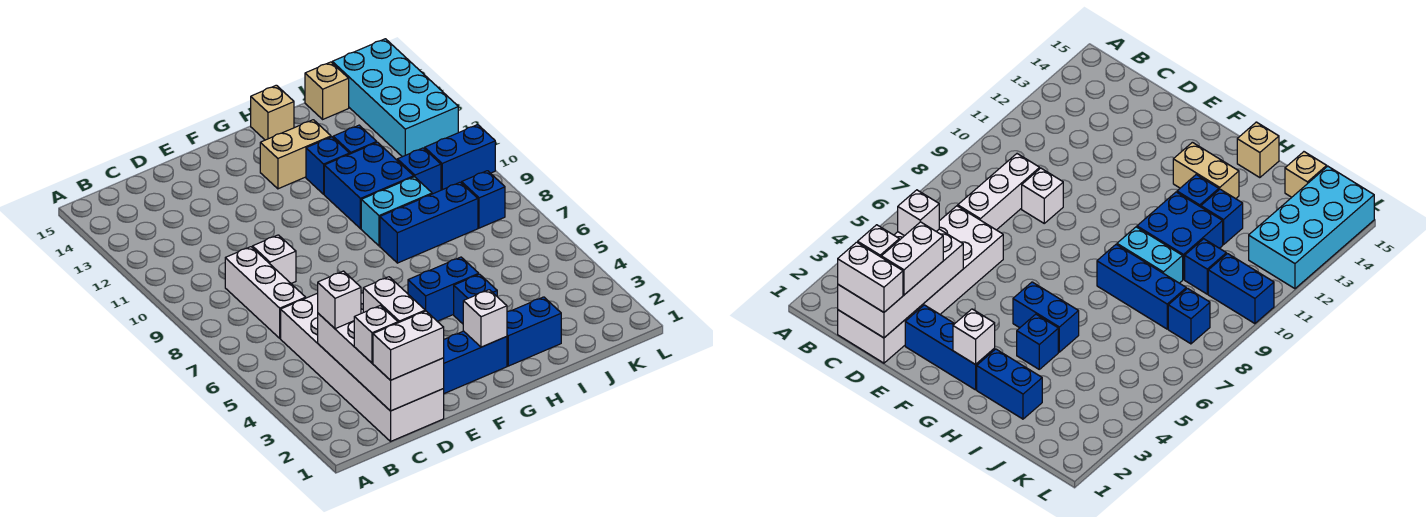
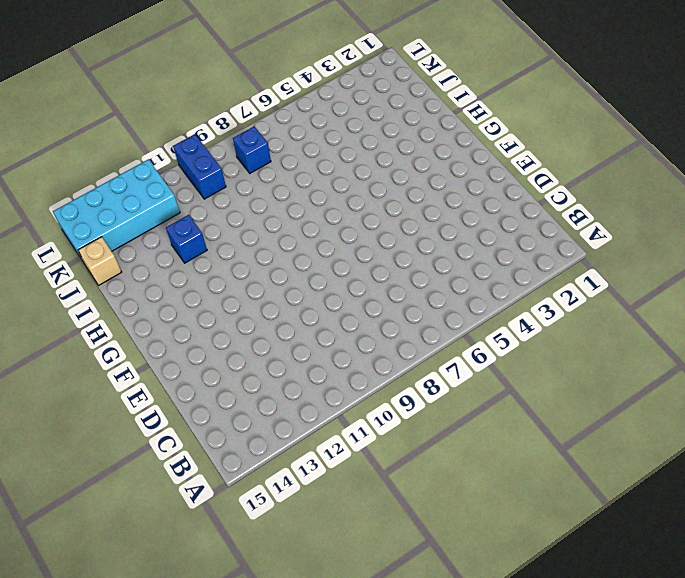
none -> white brick C1:D6 level 1
none -> white brick C7:C9 level 1
none -> white brick D9 level 1

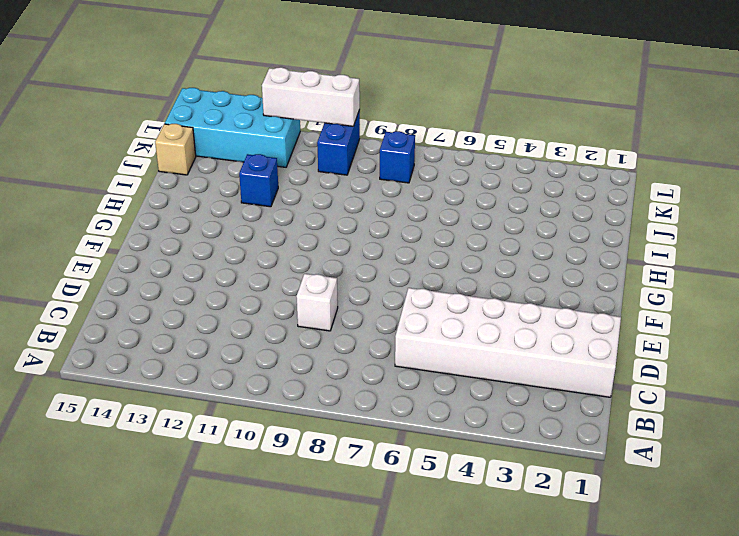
white brick L10:L12 level 2 -> white brick C7:C9 level 1
none -> blue brick E2:G2 level 1
none -> blue brick G5:H5 level 1
none -> tan brick G13:H13 level 1

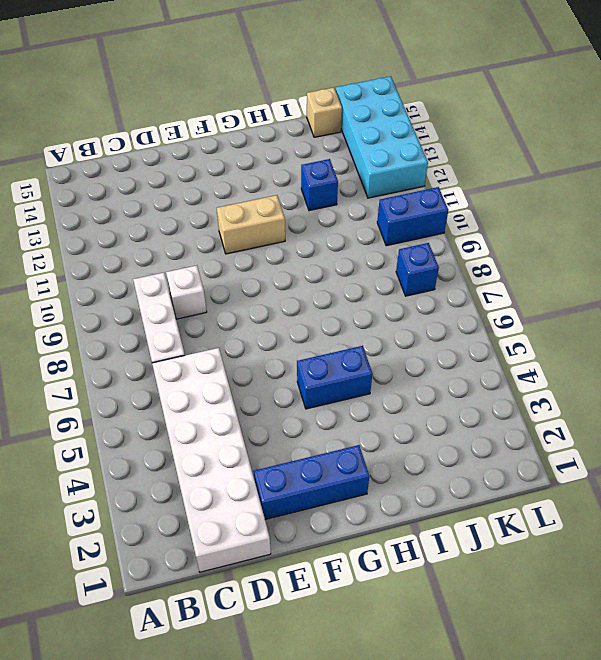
tan brick F11:G11 level 1 -> tan brick G13:H13 level 1
none -> blue brick H2:I2 level 1
none -> blue brick H4 level 1
none -> blue brick H8:J8 level 1

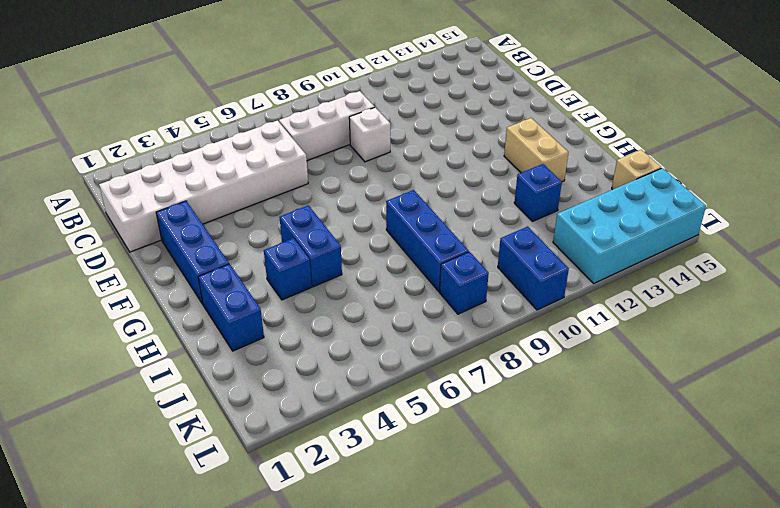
none -> cyan brick H9:I9 level 1
none -> blue brick H10:I11 level 1
none -> blue brick H12 level 1

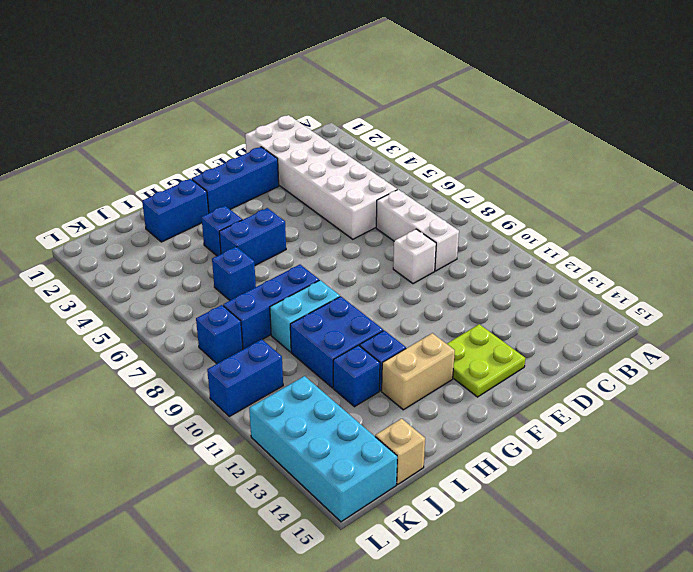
lime plate E13:F14 level 1 -> none
blue brick I6 level 1 -> blue brick J10 level 1
none -> tan brick H15 level 1
none -> white brick C1:D4 level 2
none -> white brick G2 level 2

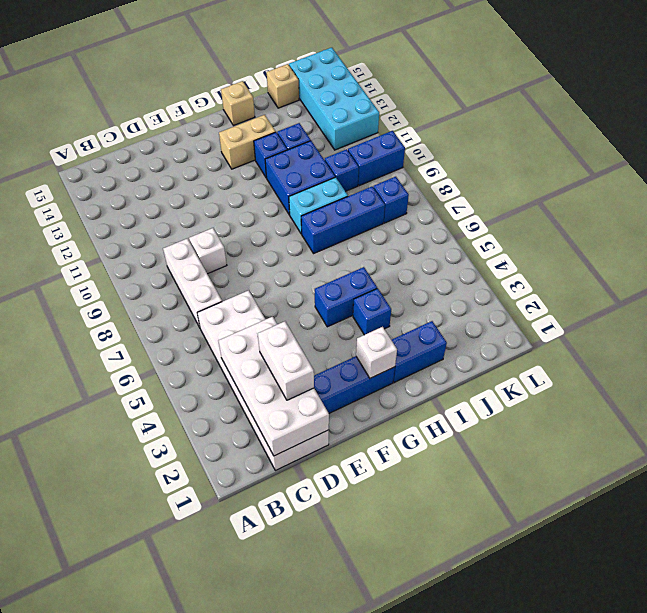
none -> white brick C1:D1 level 3
none -> white brick C2 level 3
none -> white brick C4 level 3

